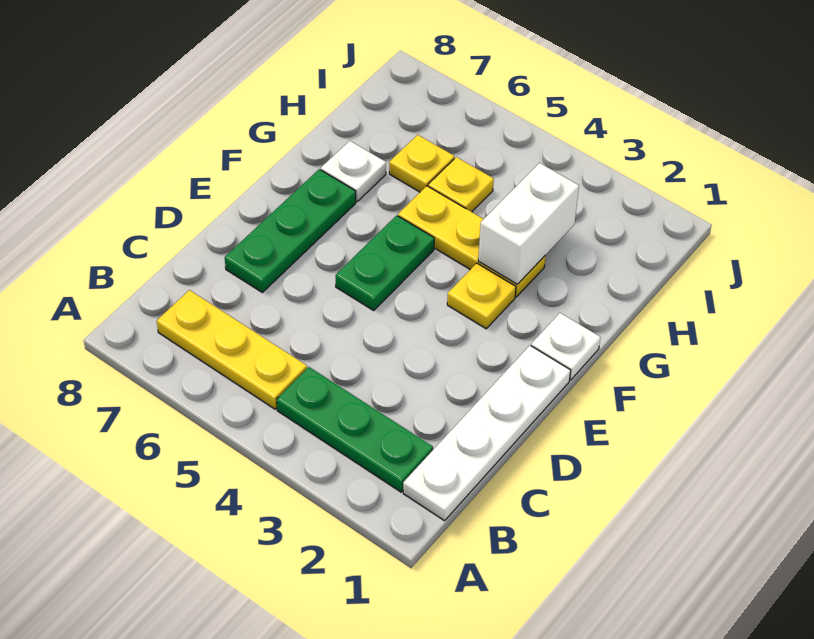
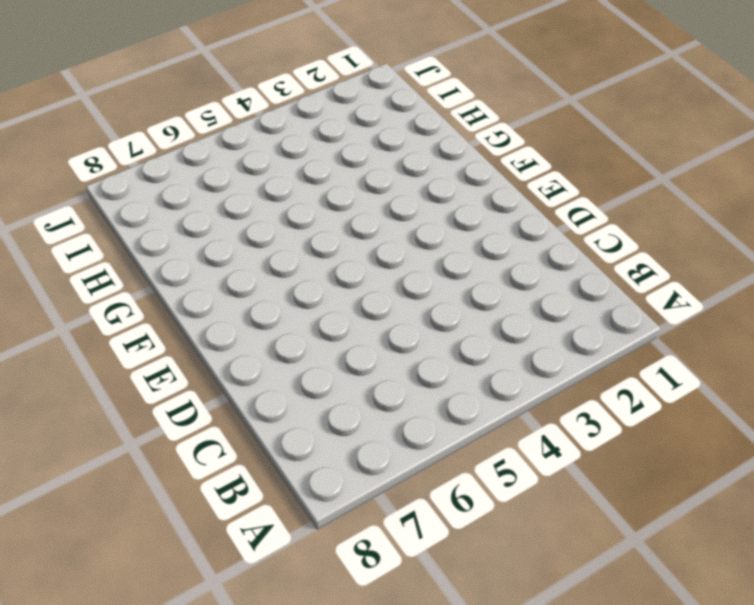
none -> white plate B1:E1 level 1
none -> green plate B2:B4 level 1
none -> yellow plate B5:B7 level 1

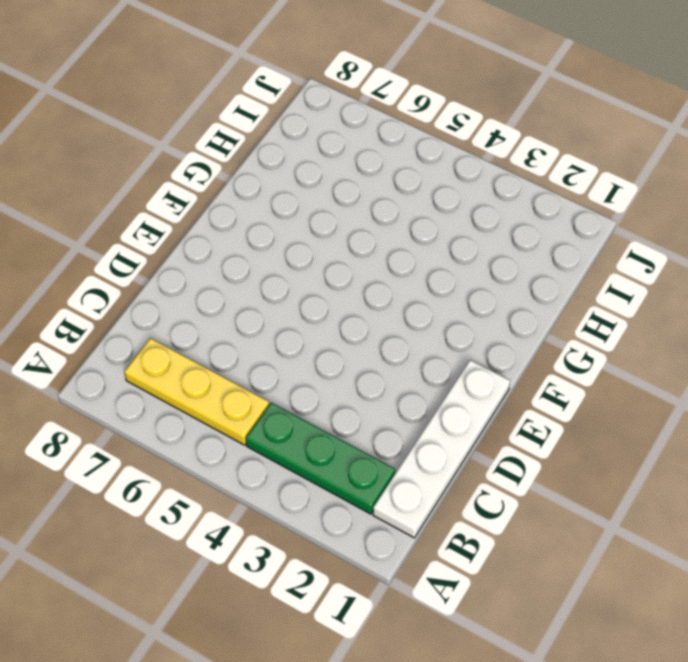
none -> green plate D7:F7 level 1
none -> green plate E5:F5 level 1
none -> white plate F1 level 1

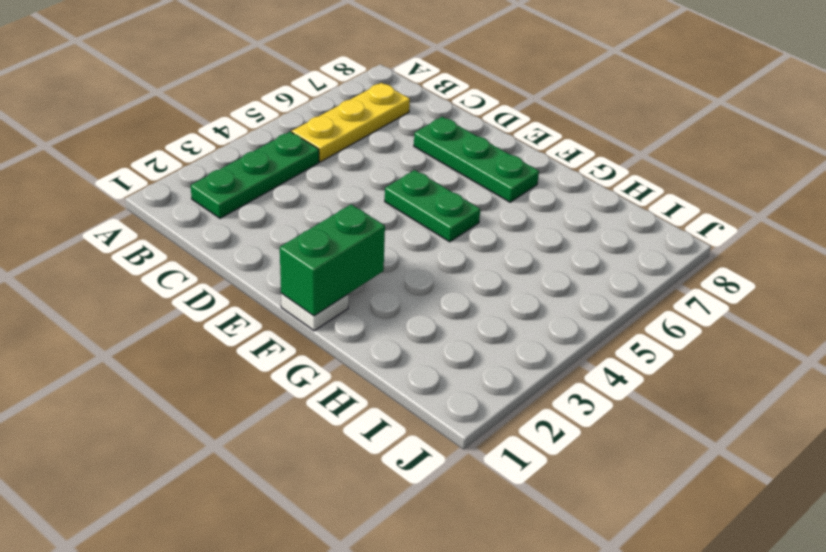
green brick F1:F2 level 2 -> none
none -> white plate B1:E1 level 1
none -> yellow plate F3 level 1
none -> yellow plate G3:G5 level 1

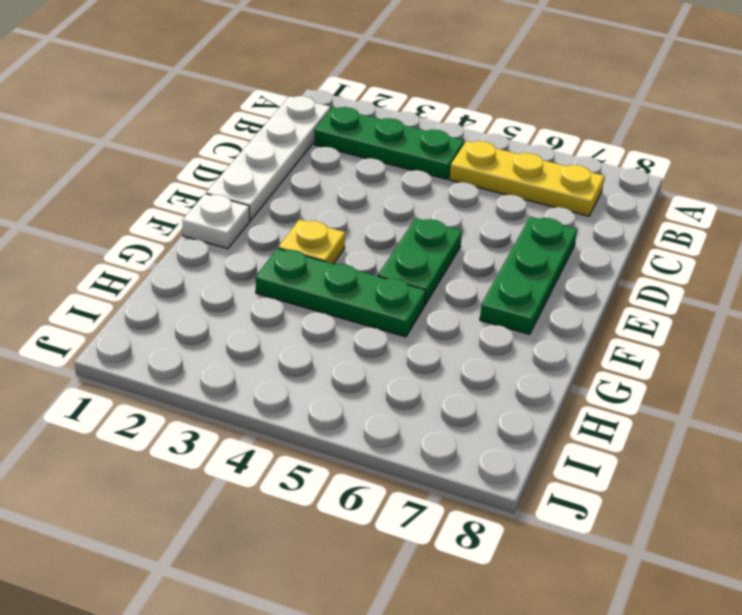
green plate G3:G5 level 1 -> yellow plate G3:G5 level 1
none -> white plate G7 level 1
none -> yellow plate H5 level 1
none -> yellow plate H6 level 1

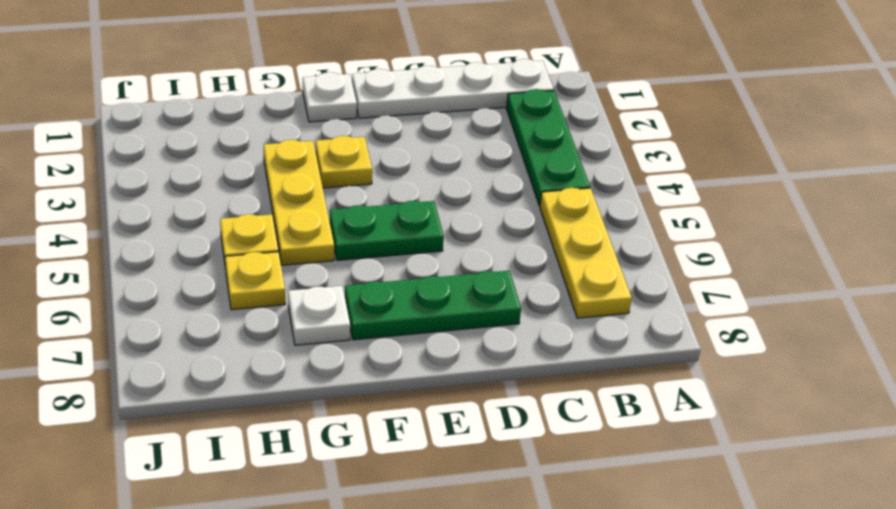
none -> white brick G3:H3 level 2

